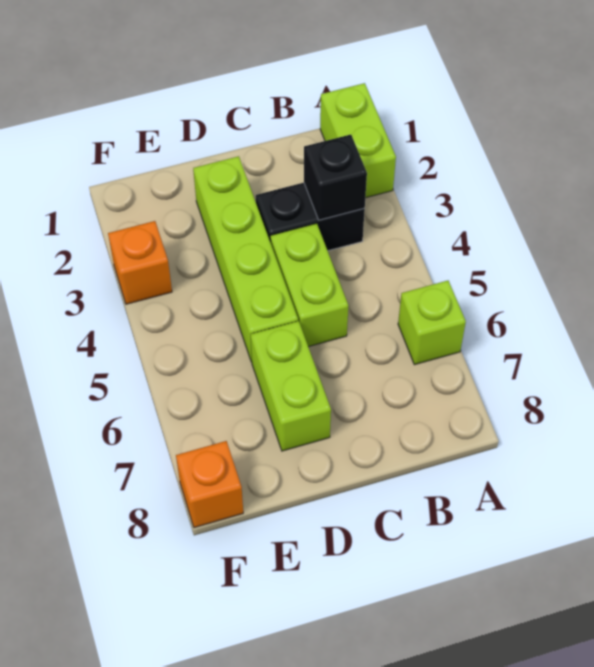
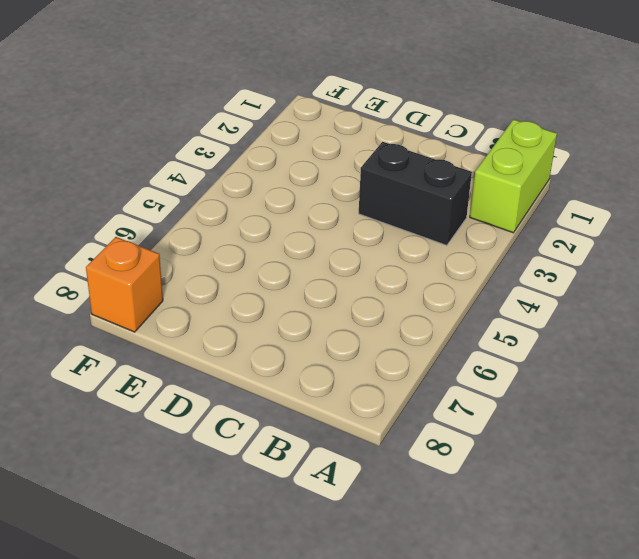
none -> lime brick A6 level 1
none -> lime brick C4:C5 level 1

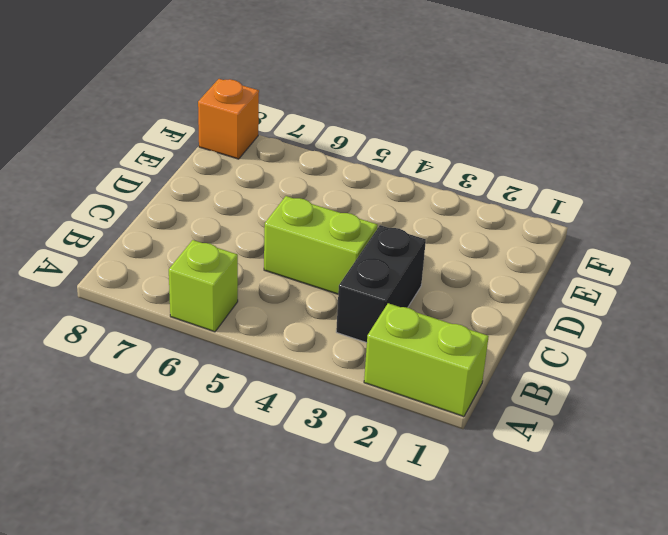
none -> lime brick D2:D5 level 1
none -> lime brick D6:D7 level 1

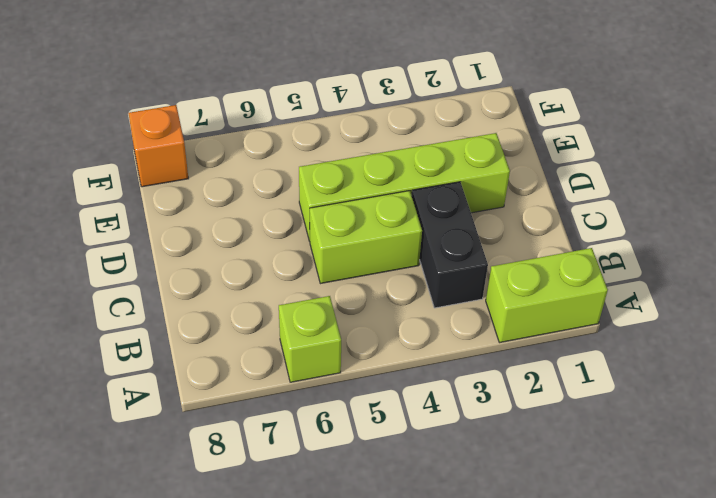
none -> lime brick D6:D7 level 1
none -> orange brick F3 level 1

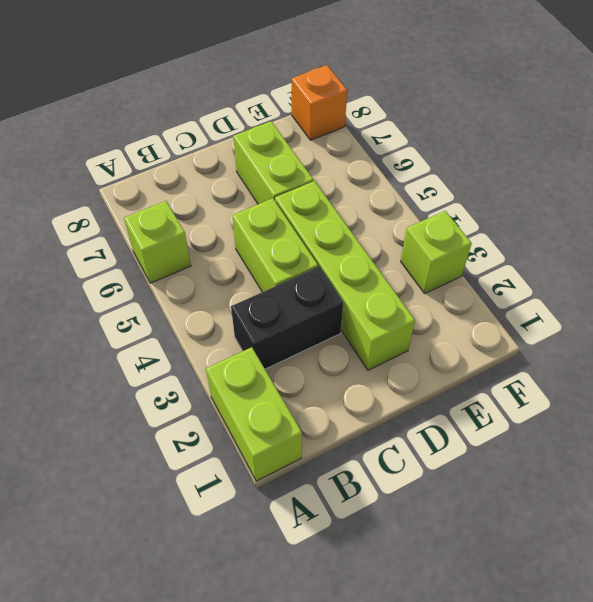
lime brick F3 level 1 -> orange brick F3 level 1
none -> black brick B3 level 2

